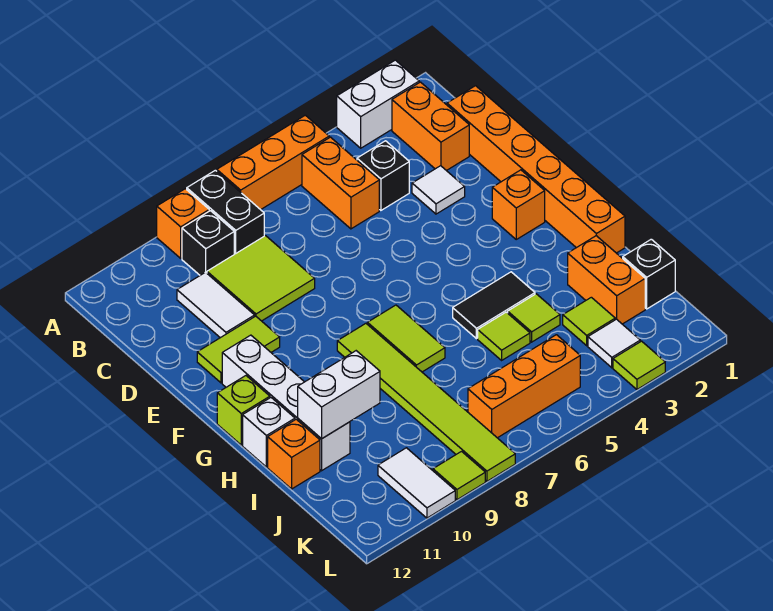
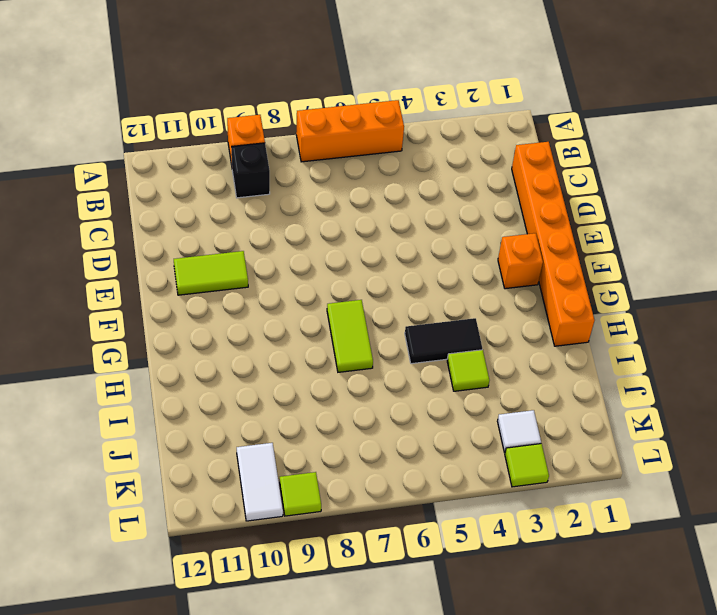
none -> white brick A2:A3 level 1
none -> black brick A8:B8 level 1
none -> orange brick B2:C2 level 1
none -> orange brick B5:C5 level 1

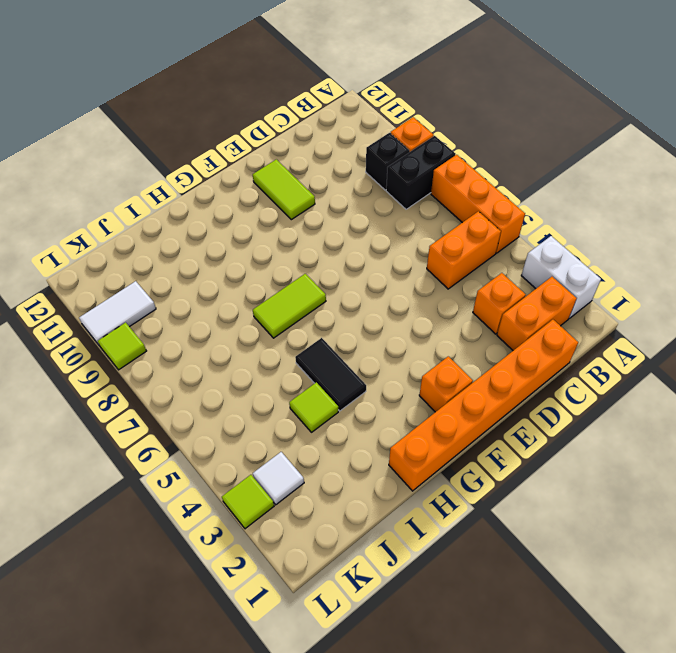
orange brick C3 level 1 -> orange brick I12 level 1
none -> black brick C4 level 1
none -> lime tile C8:D9 level 1
none -> white tile C10:D10 level 1
none -> white tile D3 level 1

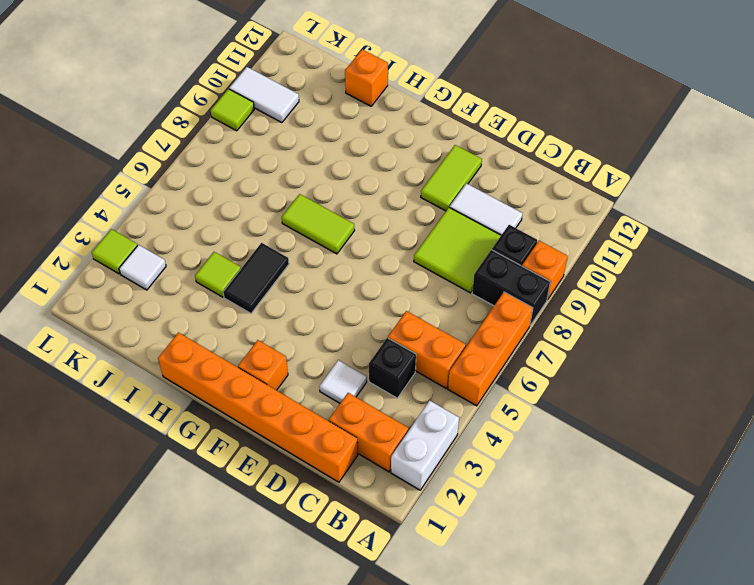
none -> white brick F11:I11 level 1
none -> lime tile G8:L8 level 1
none -> lime brick G12 level 1
none -> white brick H12 level 1

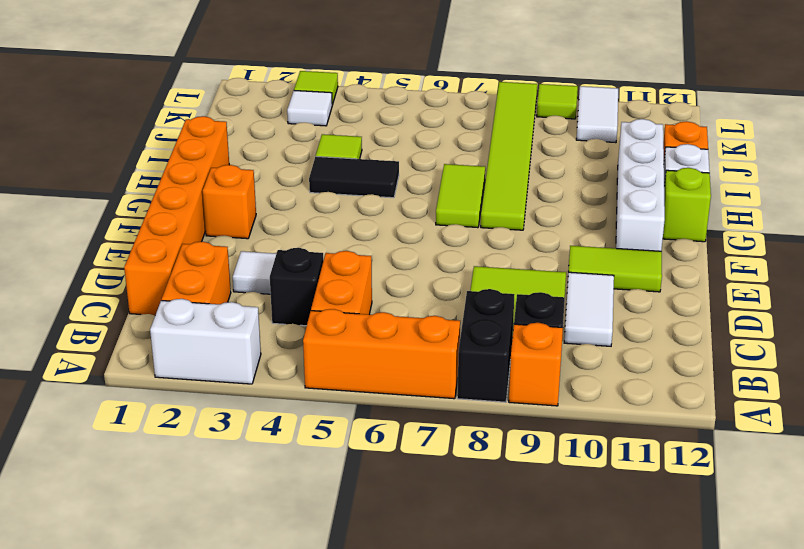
none -> orange brick I2:J2 level 1
none -> lime tile I5 level 1
none -> black brick J1 level 1
none -> lime tile J3 level 1

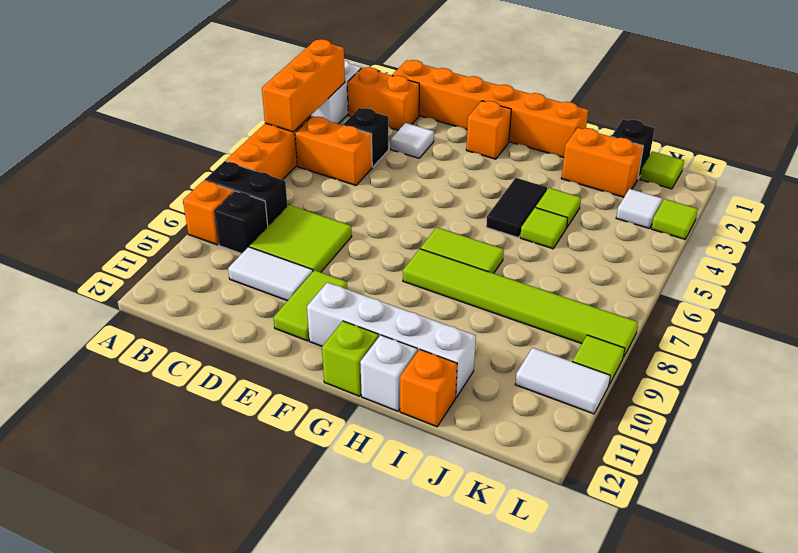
orange brick A3:A5 level 2 -> orange brick K5:K7 level 1
lime tile K1 level 1 -> lime tile J3 level 1
none -> white brick I10:I11 level 2

